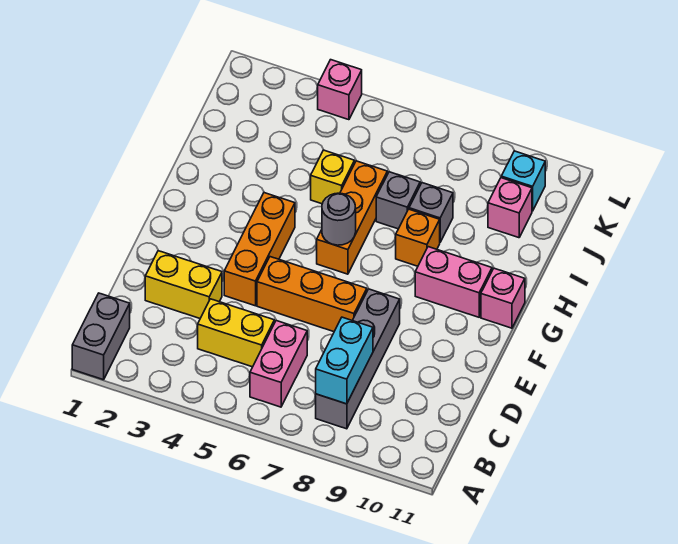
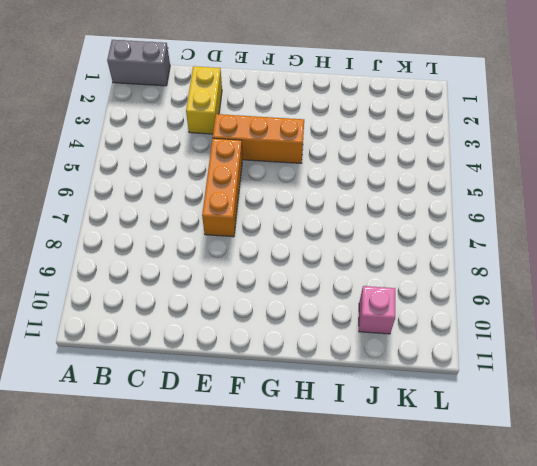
none -> pink brick B6:C6 level 1
none -> grey brick B8:E8 level 1
none -> yellow brick C4:C5 level 1

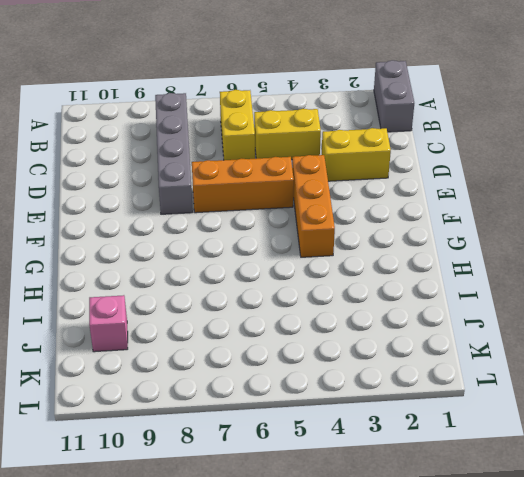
yellow brick B6:C6 level 1 -> pink brick B6:C6 level 1
none -> orange brick G6:I6 level 1
none -> pink brick G9:G10 level 1
none -> pink brick G11 level 1

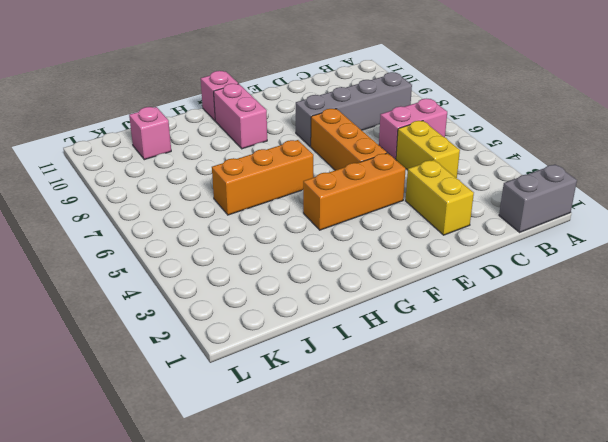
none -> orange brick H8 level 1
none -> yellow brick I5 level 1
none -> grey brick I7 level 1

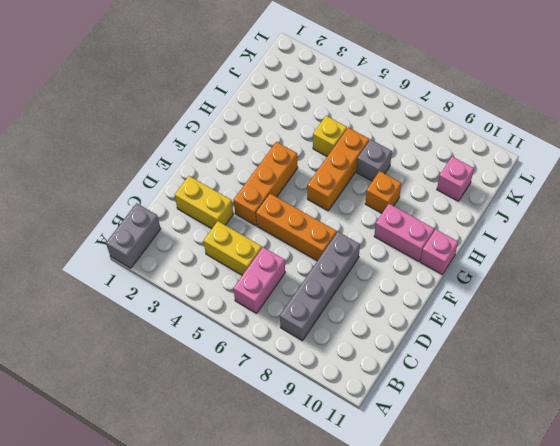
none -> grey brick I8 level 1
none -> cyan brick K10 level 1
none -> pink brick L4 level 1

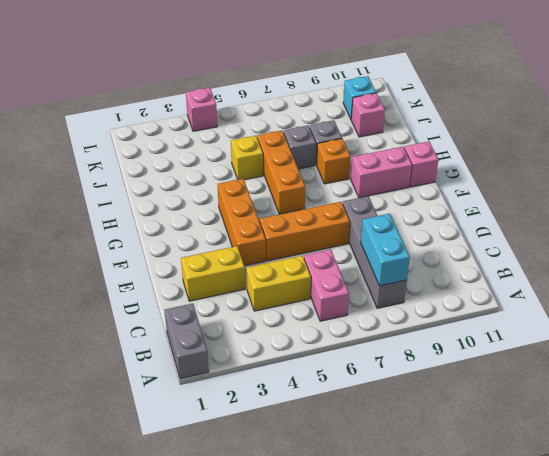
none -> grey round brick G6 level 2

